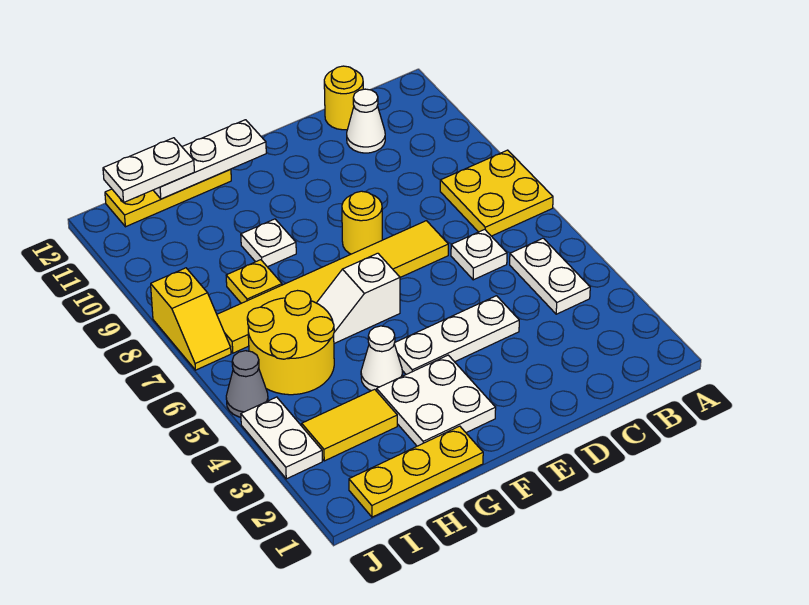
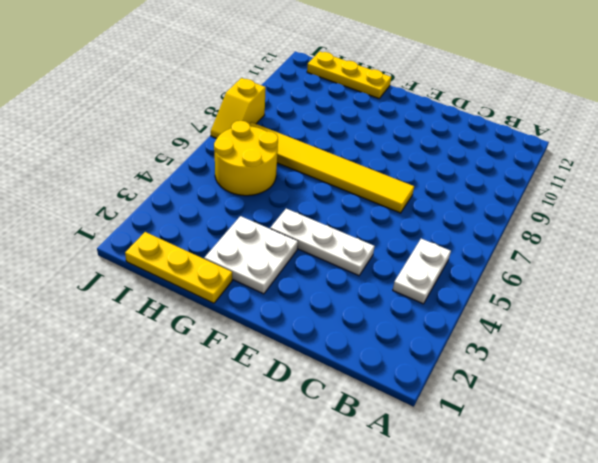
none -> yellow plate A7:B8 level 1
none -> white plate C6 level 1
none -> white cone C11 level 1

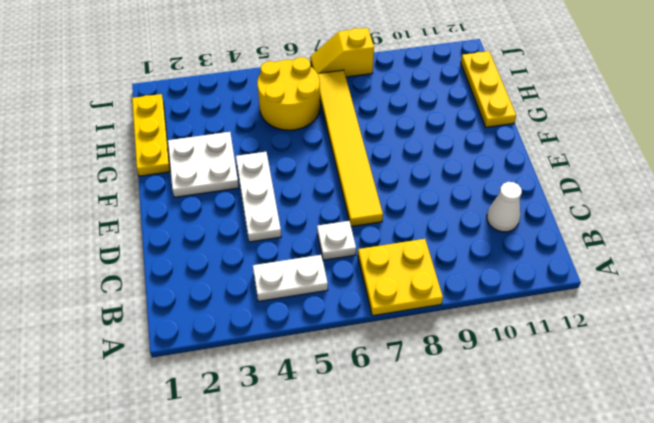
none -> yellow round brick C12 level 1
none -> yellow round brick E8 level 1
none -> white slope F6:G6 level 1 top F

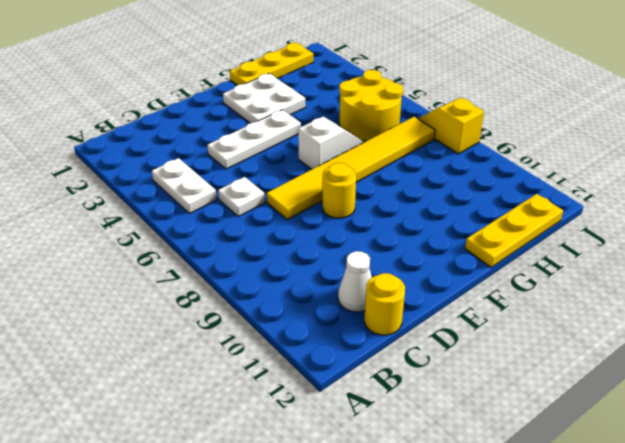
none -> yellow plate A7:B8 level 1
none -> white cone G4 level 1
none -> white plate G9 level 1

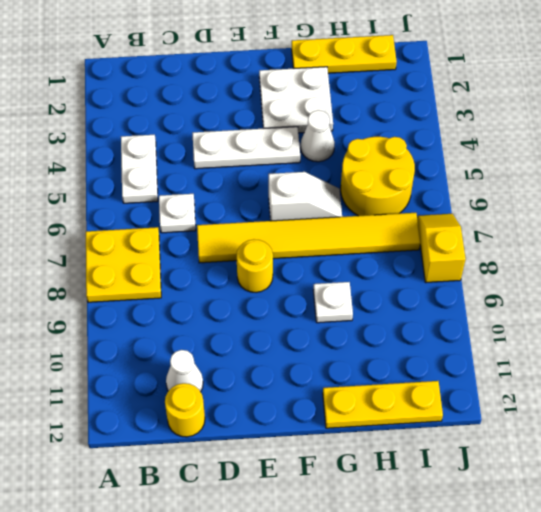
none -> yellow tile H3:I3 level 1
none -> yellow plate H8 level 1
none -> white plate J3:J4 level 1

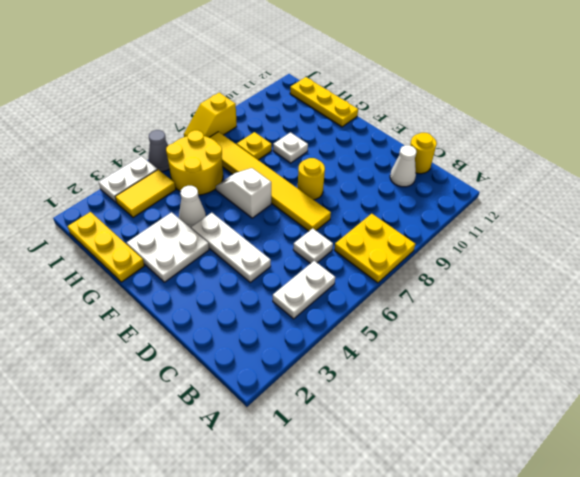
yellow tile I3:I4 level 1 -> yellow tile H3:I3 level 1
none -> white plate F12:H12 level 2
none -> white plate H12:I12 level 3

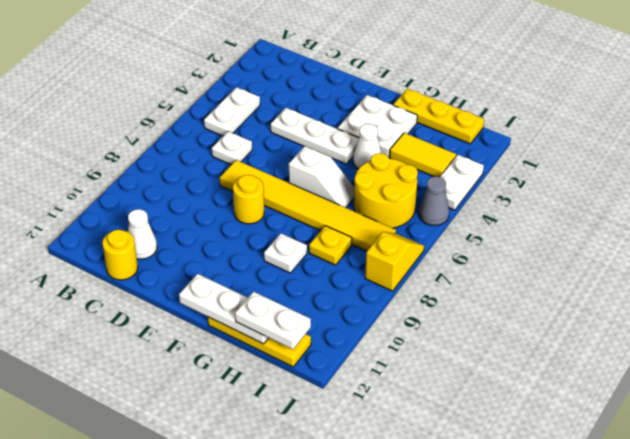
none -> yellow plate A7:B8 level 1

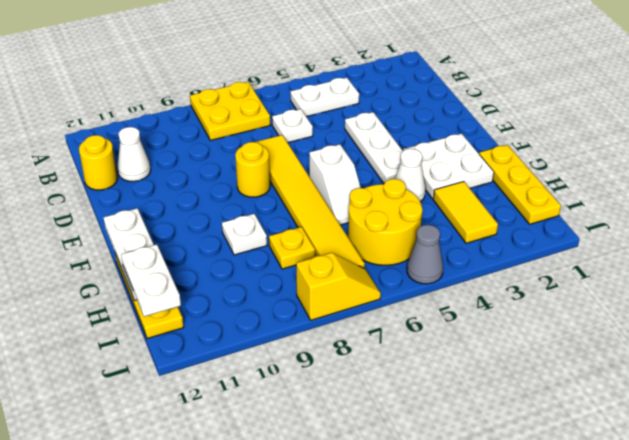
none -> white plate J3:J4 level 1

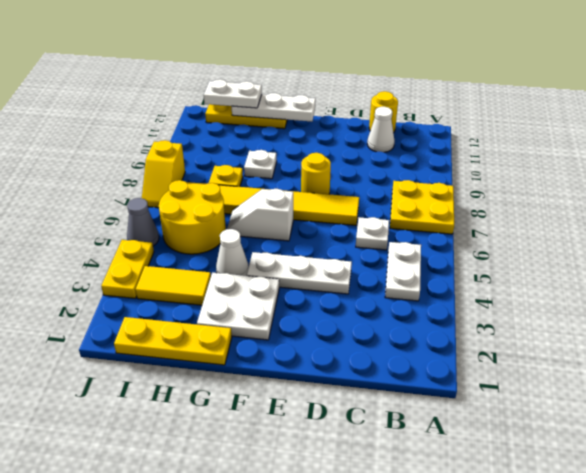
yellow plate J3:J4 level 1 -> white plate J3:J4 level 1

